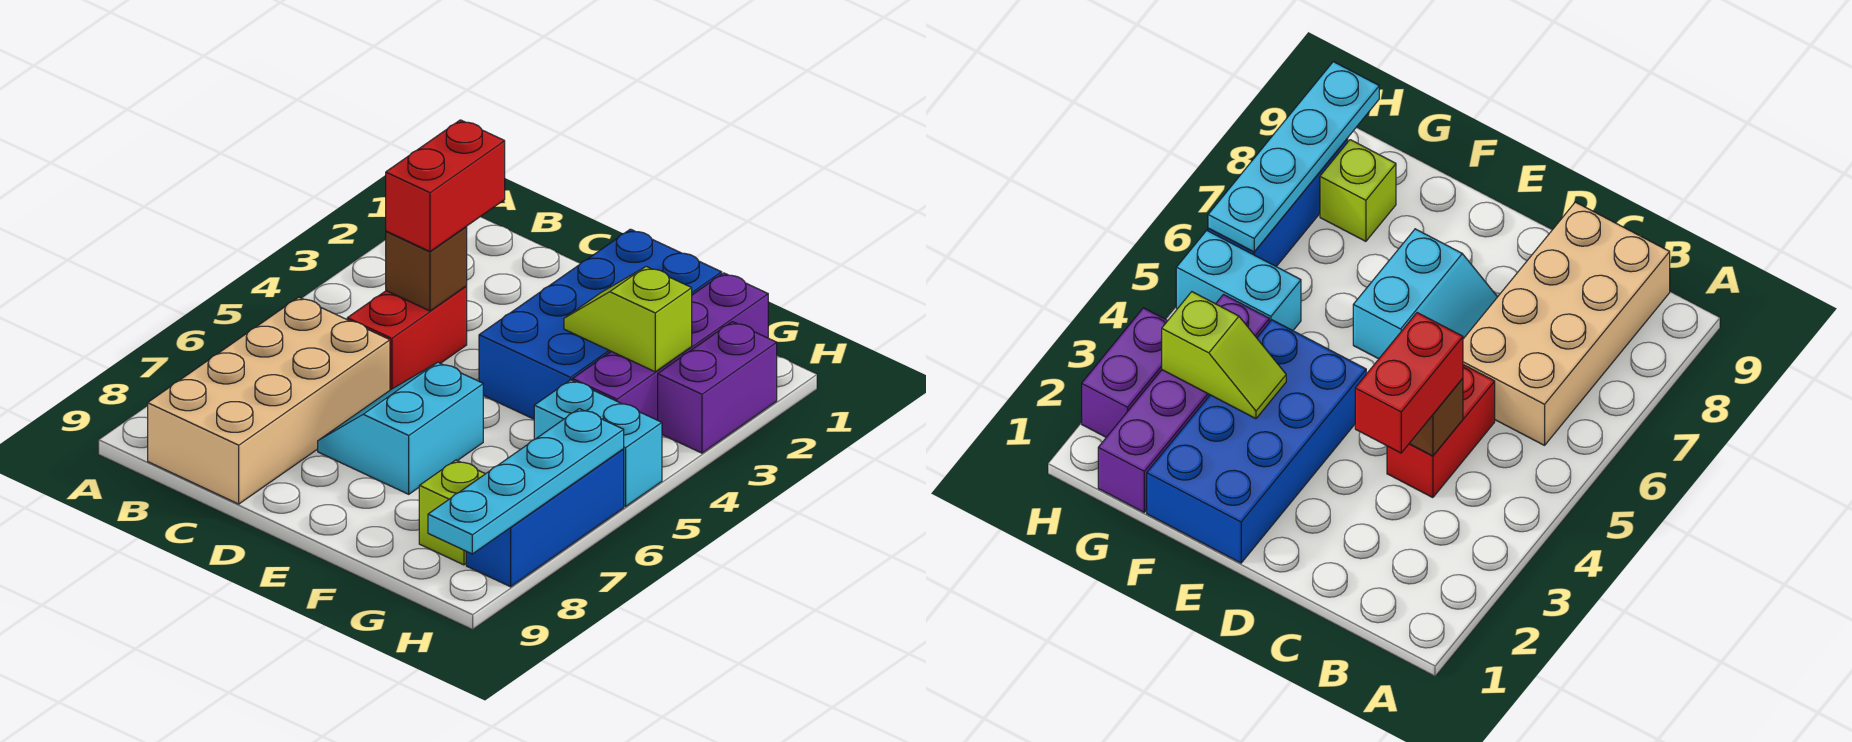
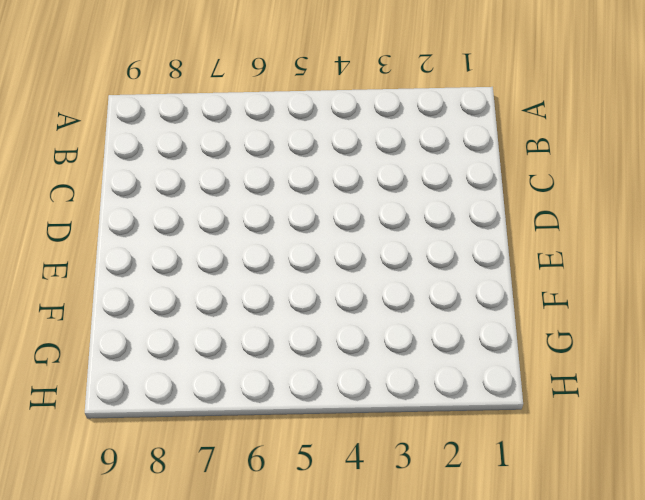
none -> tan brick B6:C9 level 1
none -> red brick C4:C5 level 1
none -> cyan slope D6:E7 level 1 top E

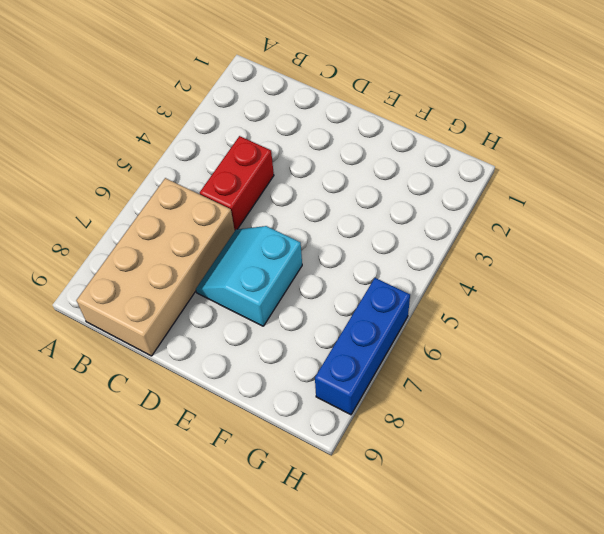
none -> blue brick E1:F4 level 1
none -> purple brick G1:G4 level 1
none -> cyan brick G5:H5 level 1

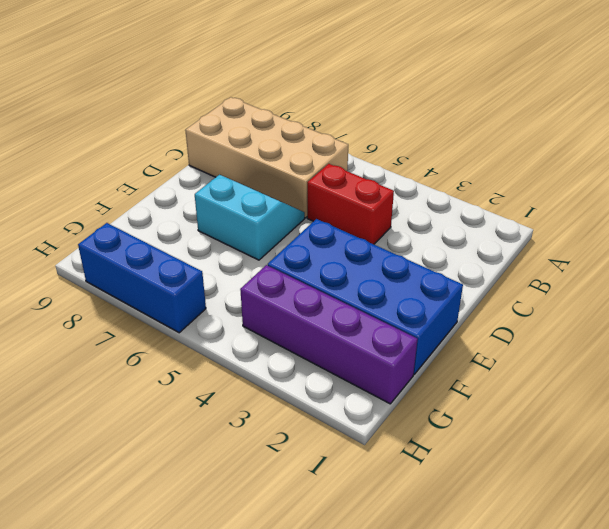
none -> cyan brick G5:H5 level 1
none -> lime brick G8 level 1
none -> purple brick H2:H3 level 1

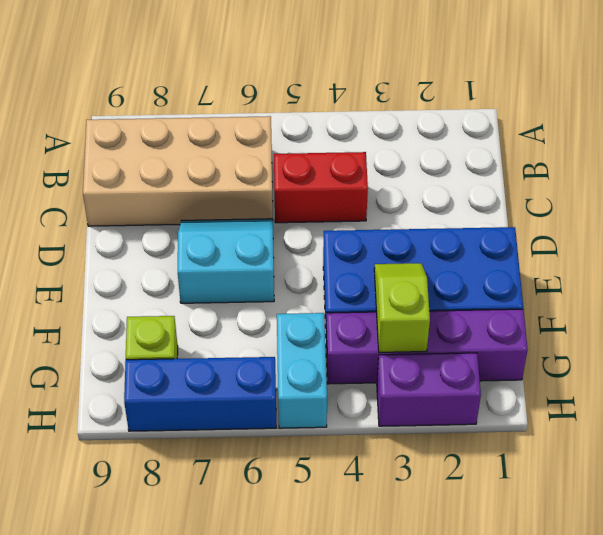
none -> brown brick C4 level 2
none -> cyan plate H6:H9 level 2
none -> red brick C3:C4 level 3

